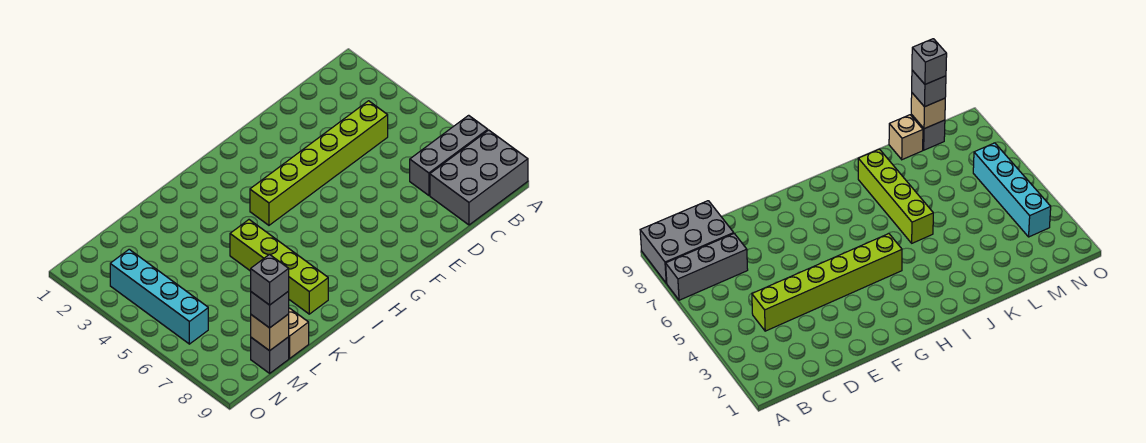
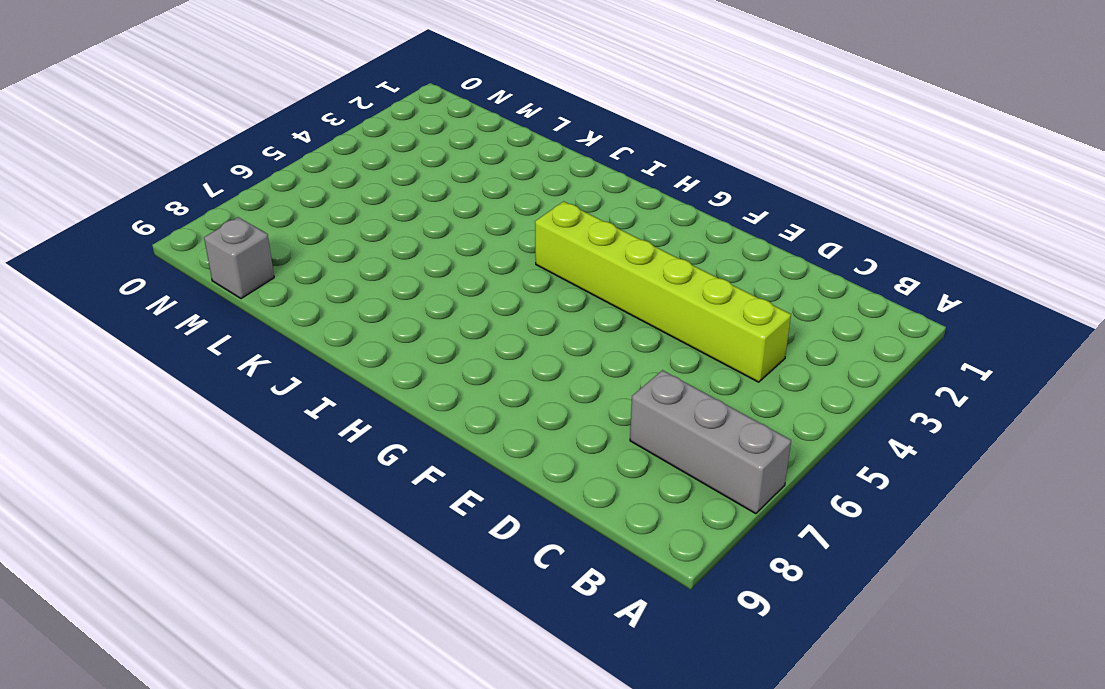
none -> grey brick A8:C9 level 1
none -> lime brick J5:J8 level 1

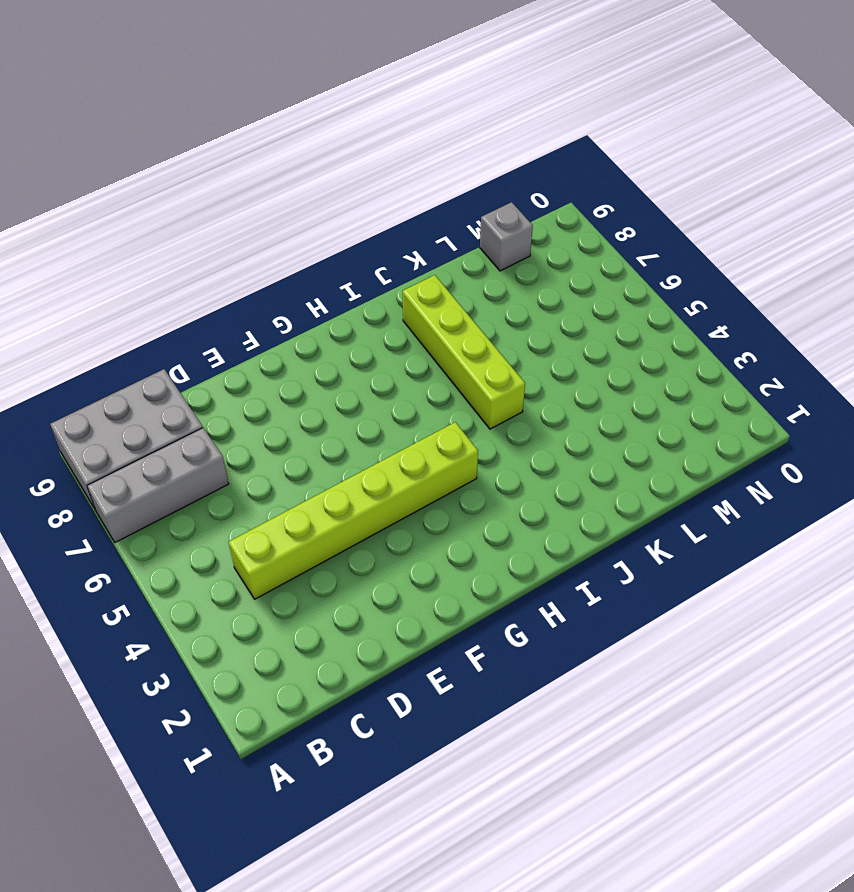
none -> tan brick L9 level 1
none -> cyan brick N3:N6 level 1

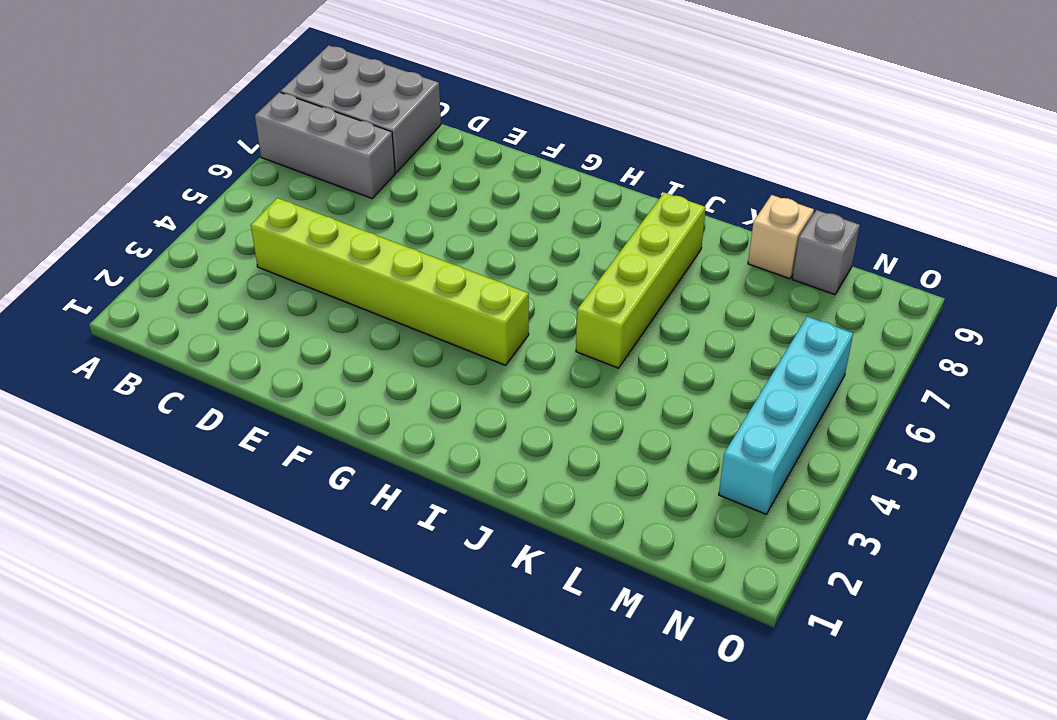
none -> tan brick M9 level 2
none -> grey brick M9 level 3

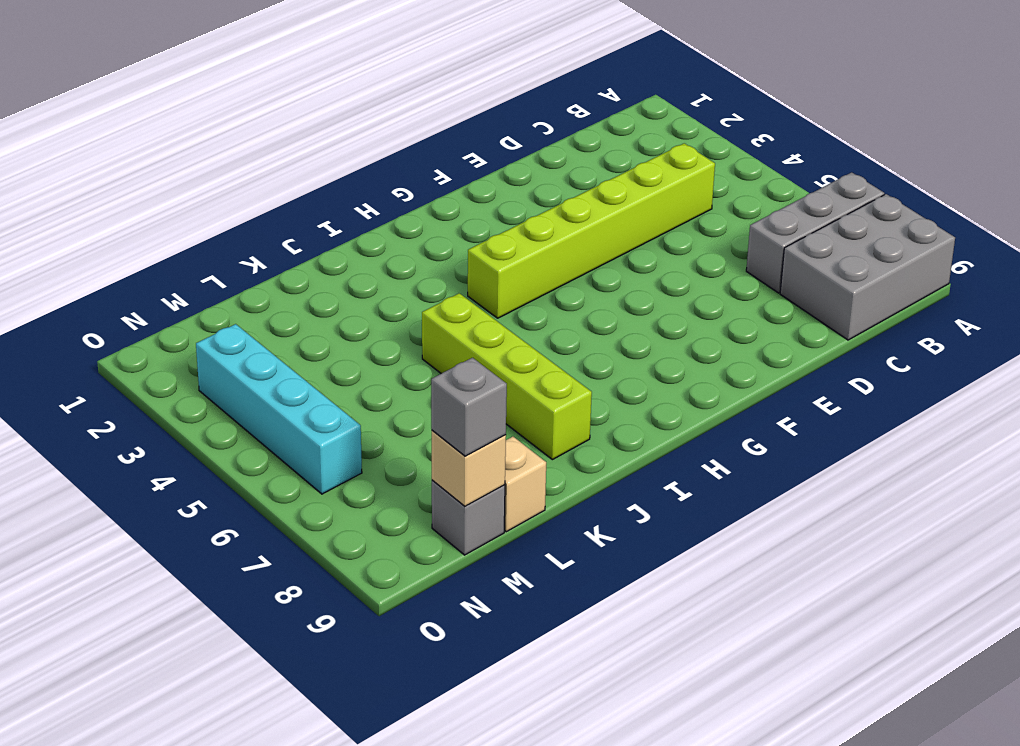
none -> grey brick M9 level 4

